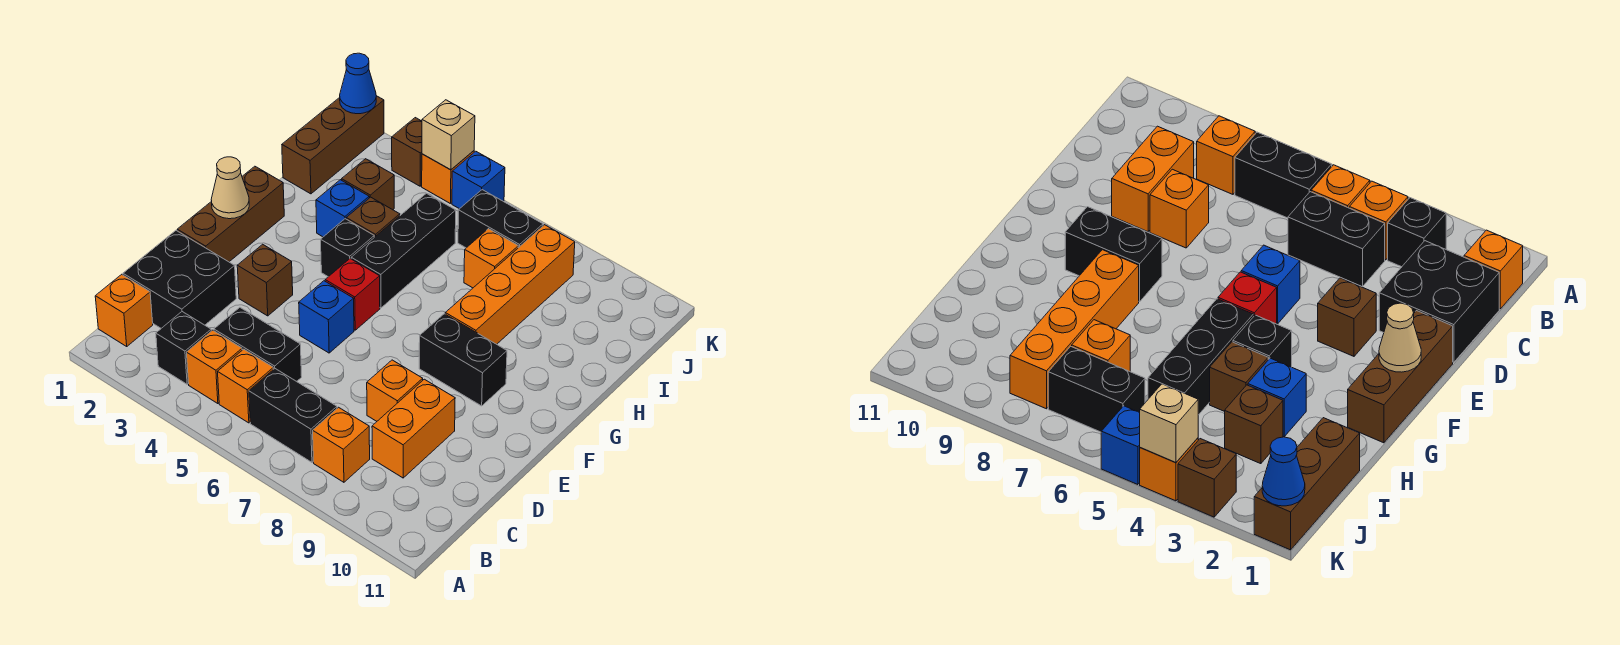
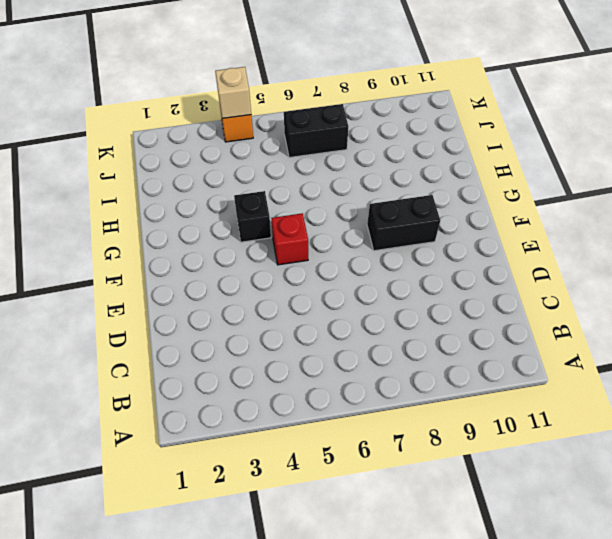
none -> orange brick B1 level 1
none -> black brick B3 level 1
none -> orange brick B4 level 1
none -> orange brick B5 level 1

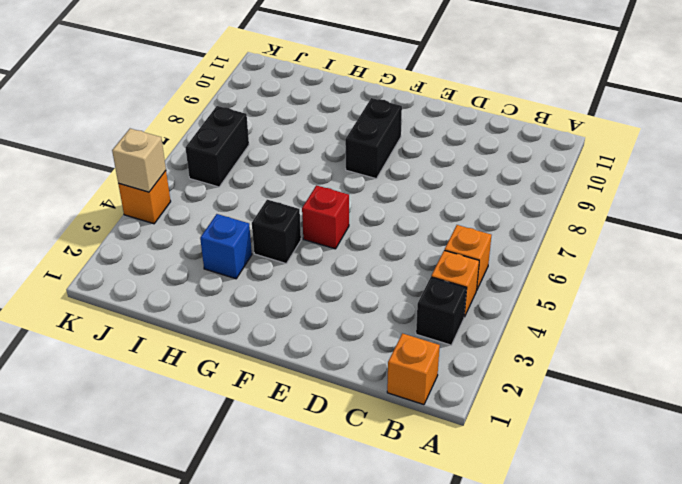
none -> black brick B6:B7 level 1
none -> orange brick B8 level 1
none -> black brick C1:D2 level 1
none -> black brick C4:C5 level 1

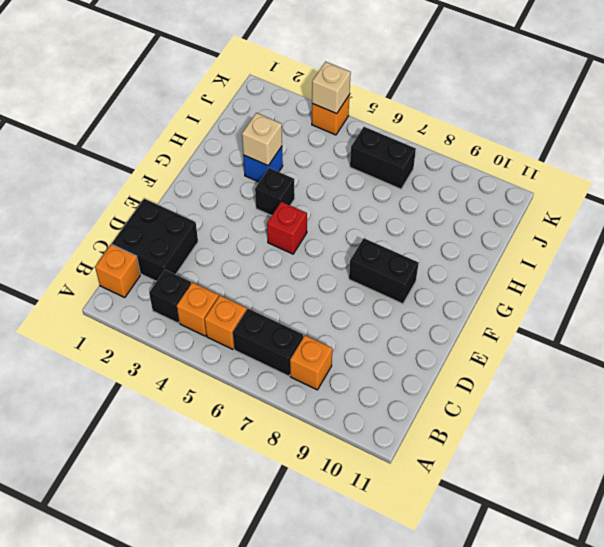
tan brick H3 level 2 -> none
none -> black brick C4:C5 level 1
none -> orange brick C9:D9 level 1
none -> orange brick D8 level 1
none -> brown brick E1:G1 level 1

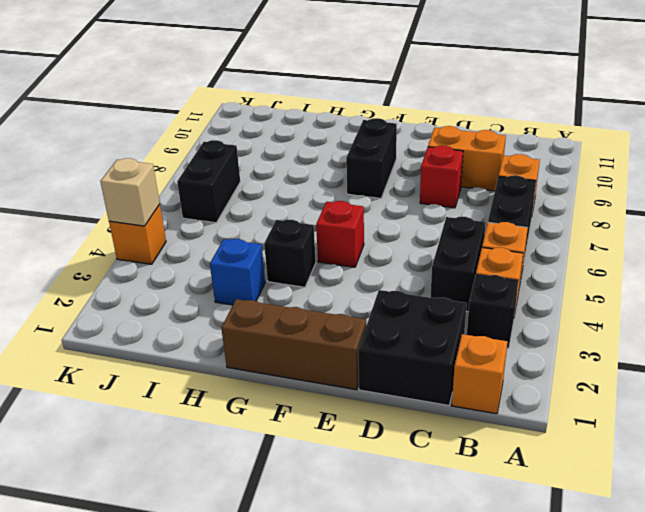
red brick D8 level 1 -> orange brick D8 level 1
none -> brown brick E3 level 1
none -> blue brick E5 level 1
none -> black brick G5:I5 level 1
none -> orange brick G8:J8 level 1

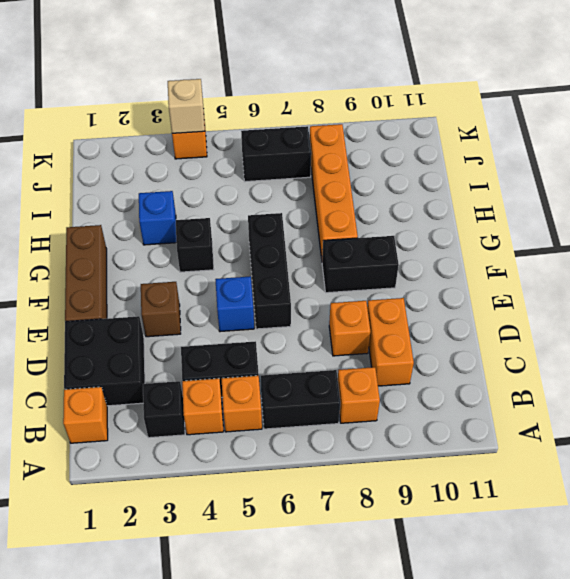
black brick E6:G6 level 1 -> black brick G5:I5 level 1
none -> red brick F5 level 1
none -> brown brick H4 level 1
none -> brown brick I1:K1 level 1
none -> brown brick I3 level 1

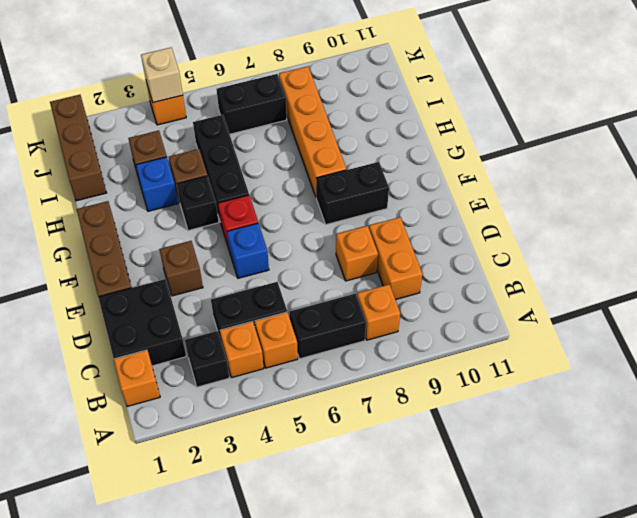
none -> orange brick I7 level 1
none -> brown brick K3 level 1
none -> blue brick K5 level 1
none -> tan cone F1 level 2

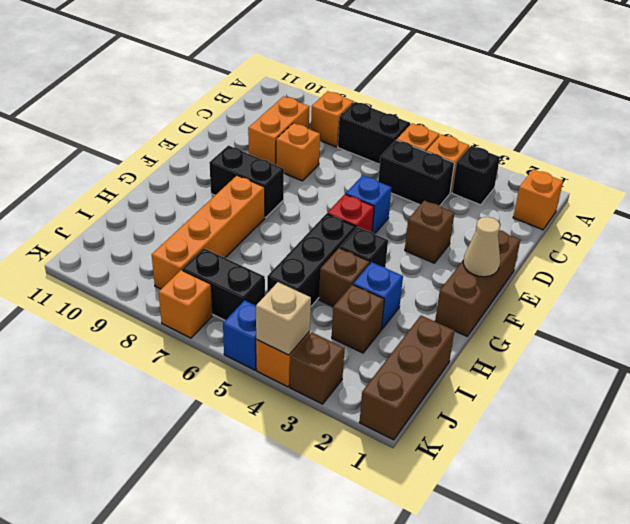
orange brick K7 level 1 -> orange brick I7 level 1
none -> black brick C1:D2 level 1
none -> blue cone K1 level 2

